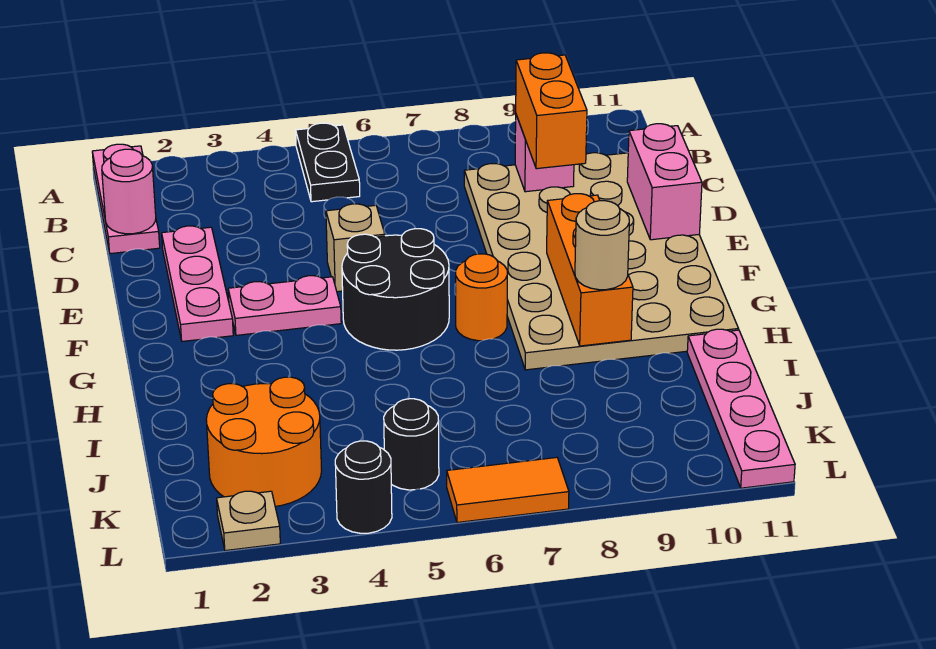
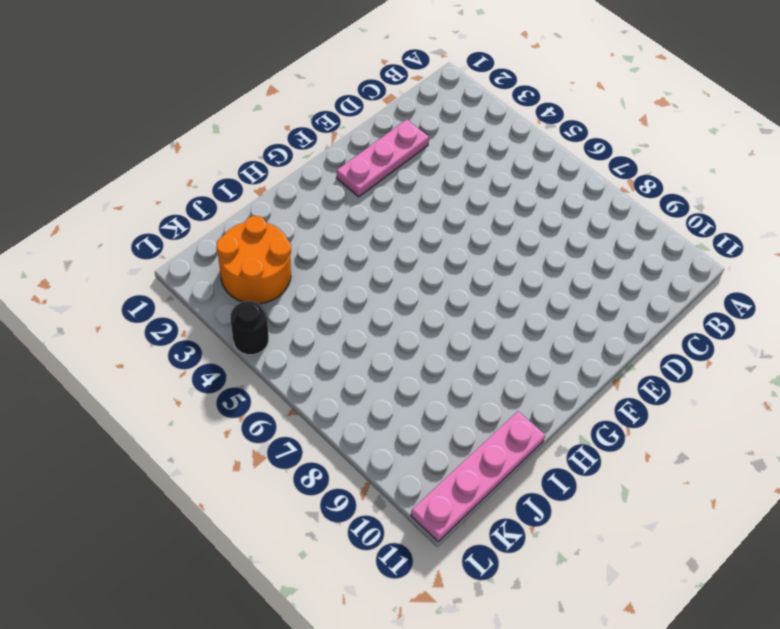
none -> pink plate A1:C1 level 1
none -> black plate A5:B5 level 1
none -> tan plate C8:H11 level 1

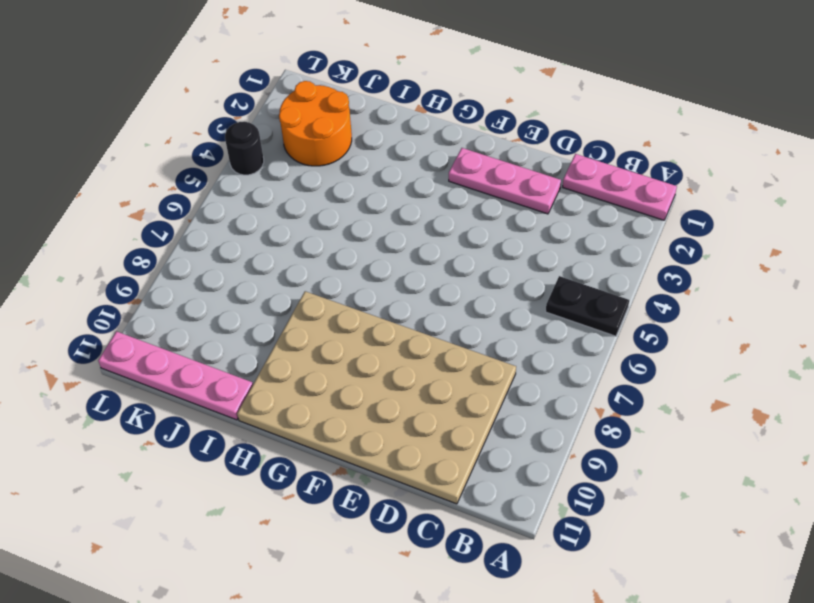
none -> tan brick E5 level 1
none -> pink plate F3:F4 level 1
none -> black round brick F5:G6 level 1

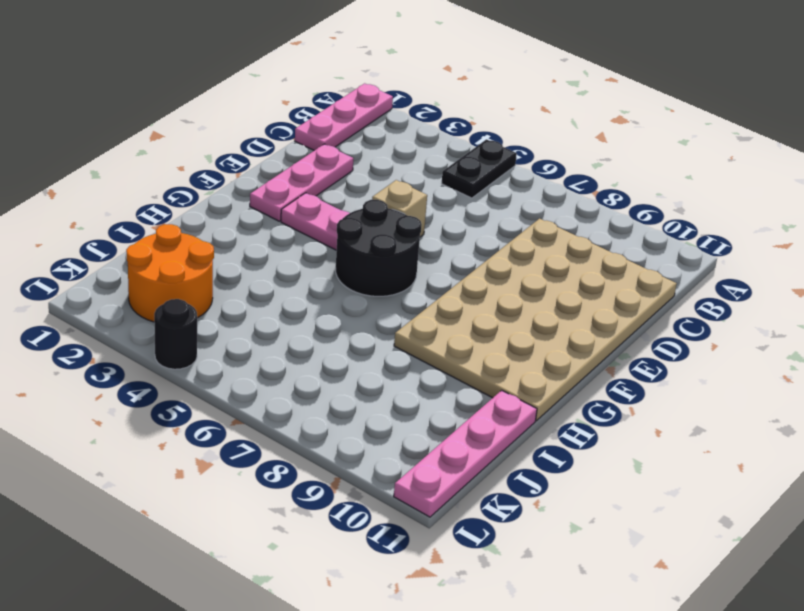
none -> orange round brick G7 level 1
none -> black round brick K5 level 1
none -> tan plate L2 level 1

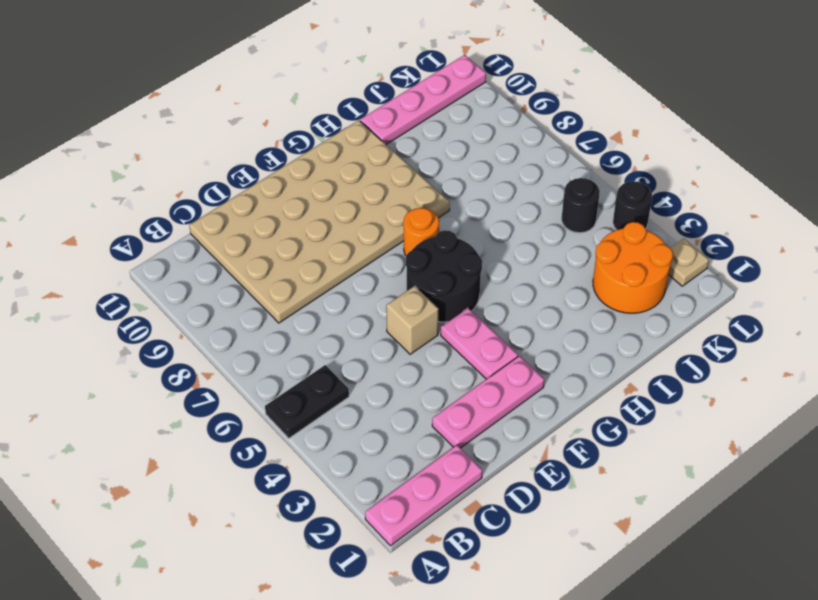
none -> orange tile L6:L7 level 1
none -> pink round brick C1 level 2
none -> pink brick C9 level 2

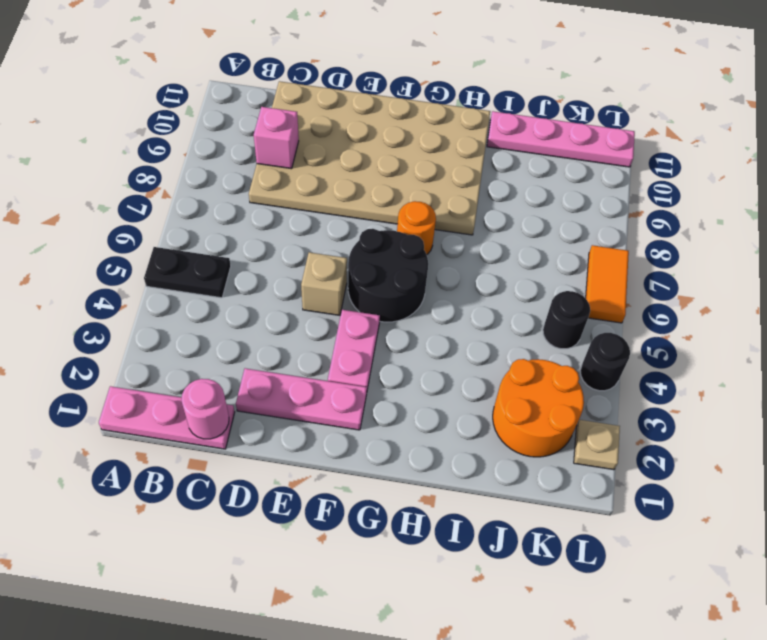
none -> pink brick D11:E11 level 2
none -> orange brick F9:H9 level 2
none -> orange brick C9:D9 level 3

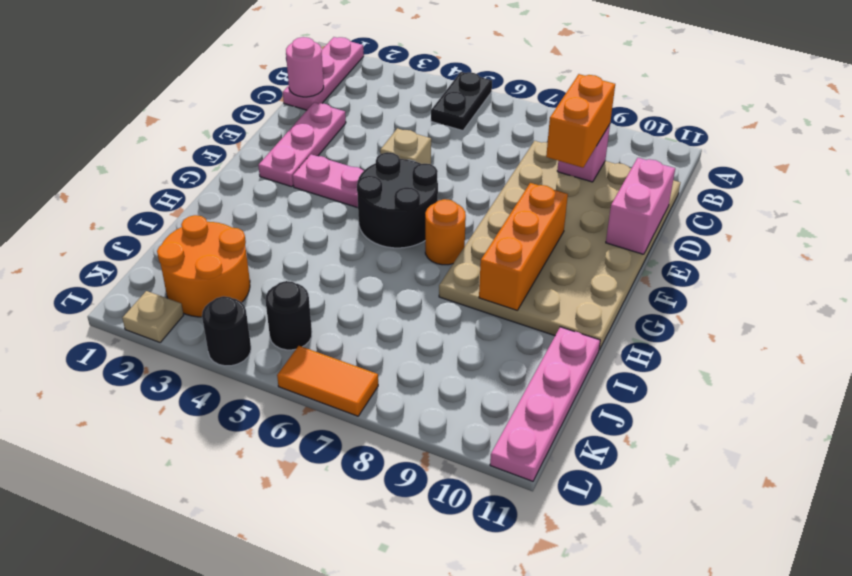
none -> tan round brick H9 level 3

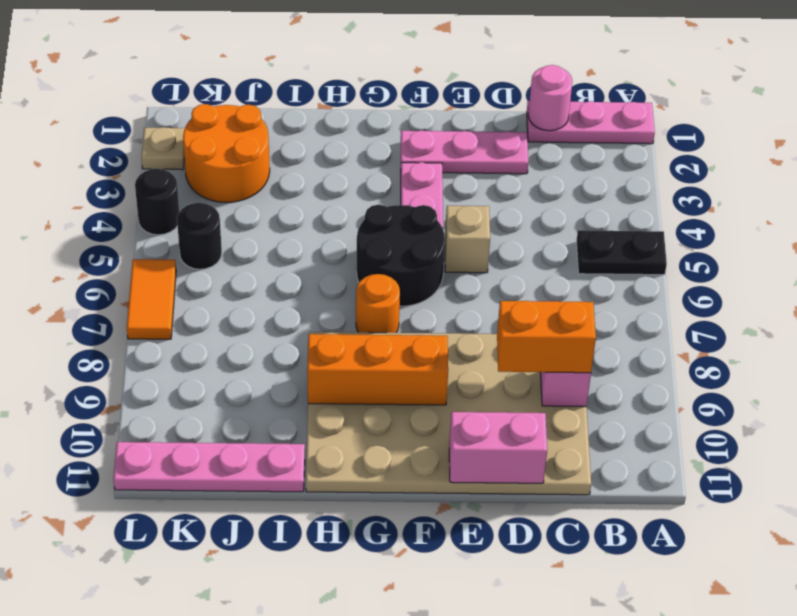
none -> tan round brick H9 level 3

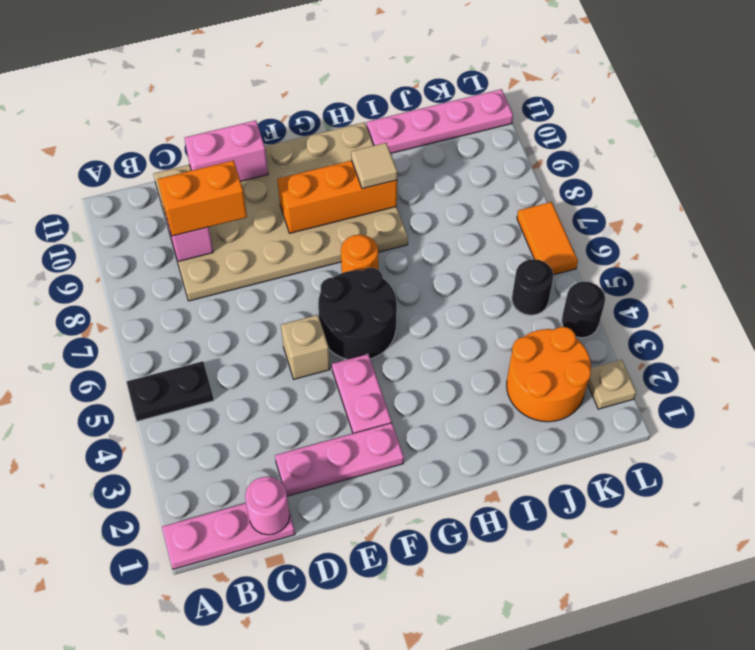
tan tile H9 level 3 -> tan round brick H9 level 3

